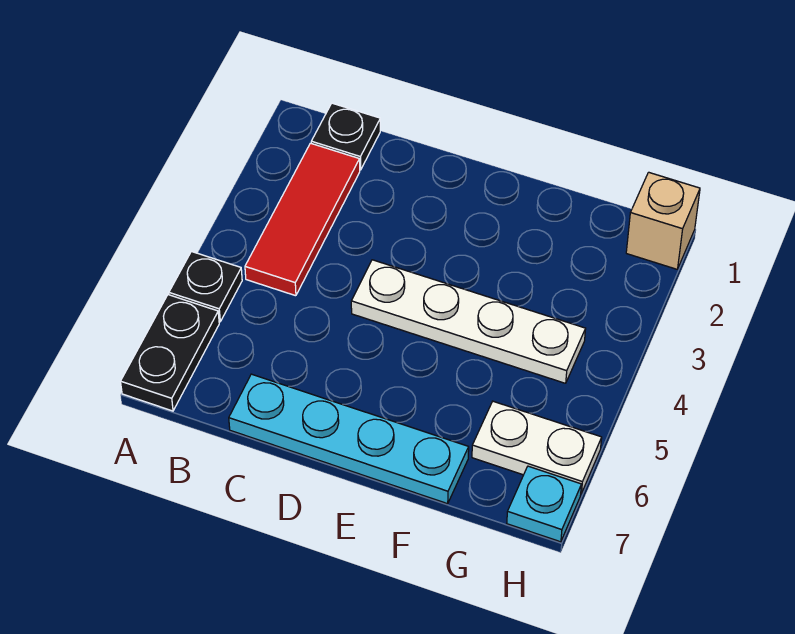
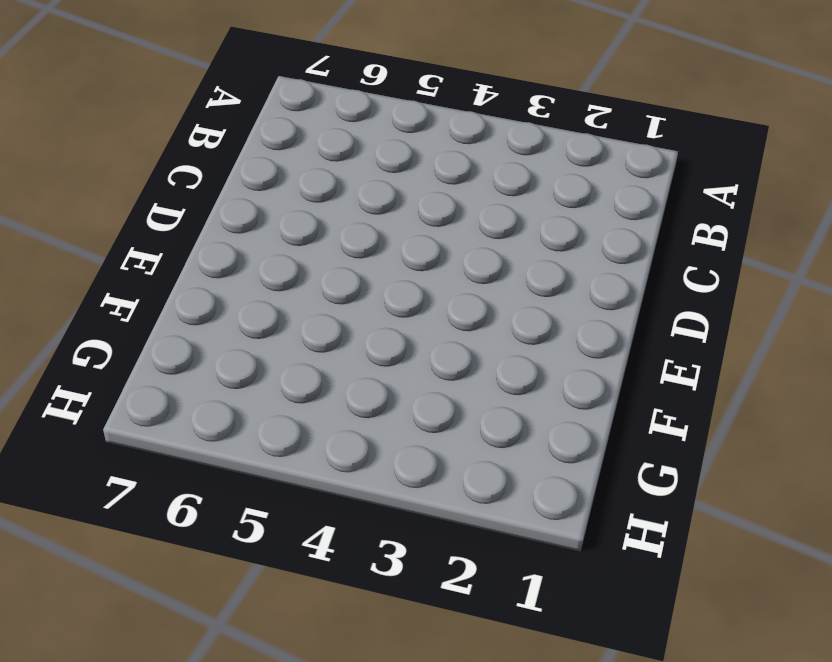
none -> black plate A5 level 1
none -> black plate A6:A7 level 1

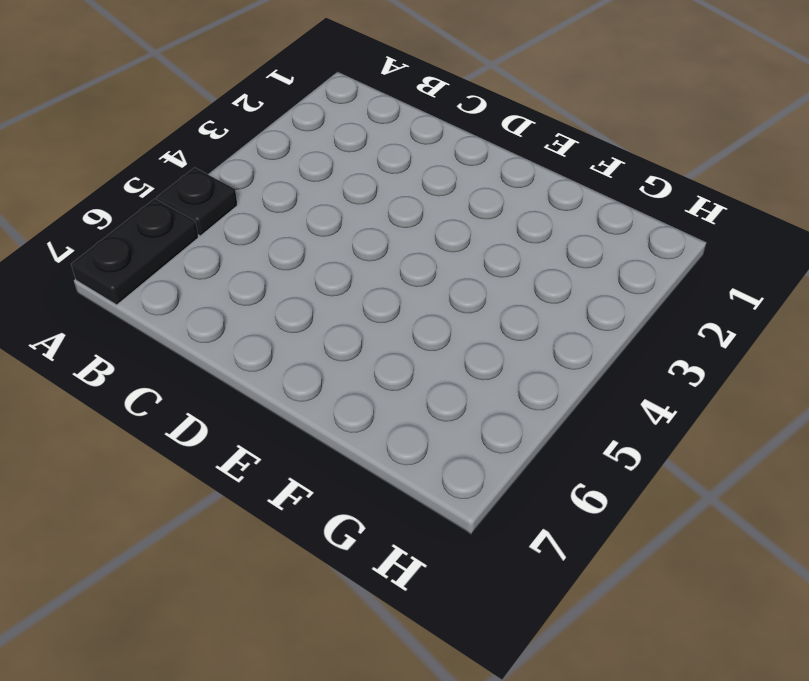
none -> black plate B1 level 1
none -> red tile B2:B4 level 1

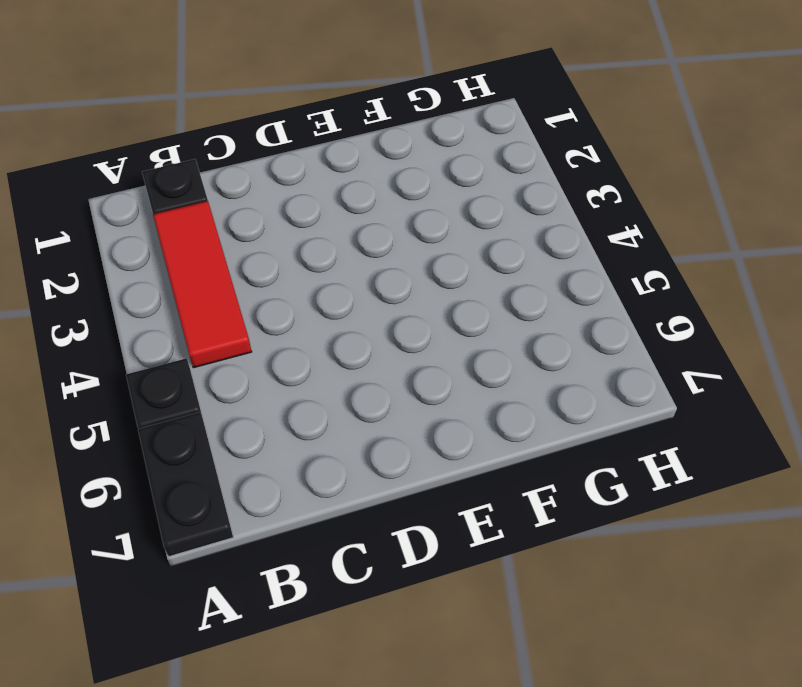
none -> cyan plate C7:F7 level 1
none -> white plate D4:G4 level 1

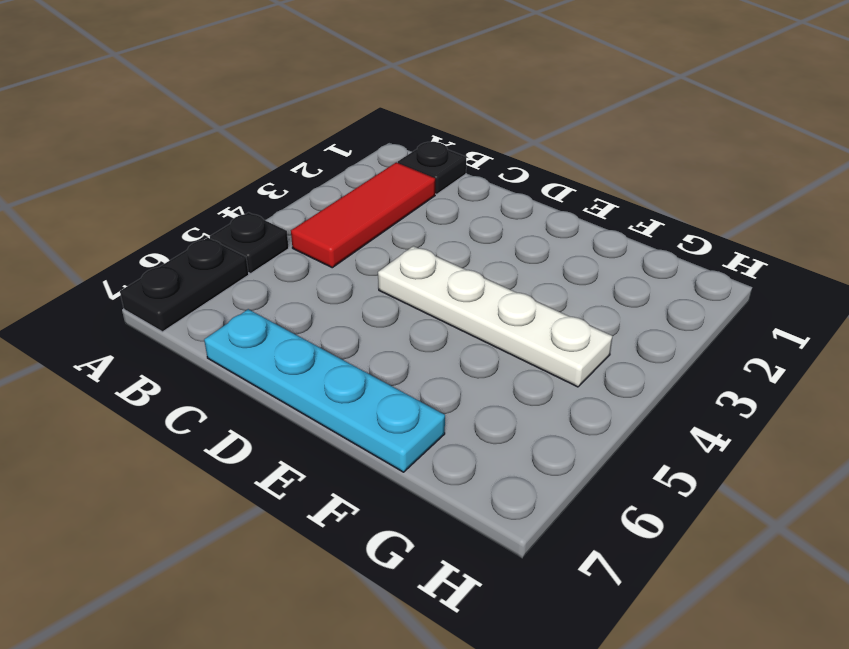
none -> white plate G6:H6 level 1
none -> tan brick H1 level 1

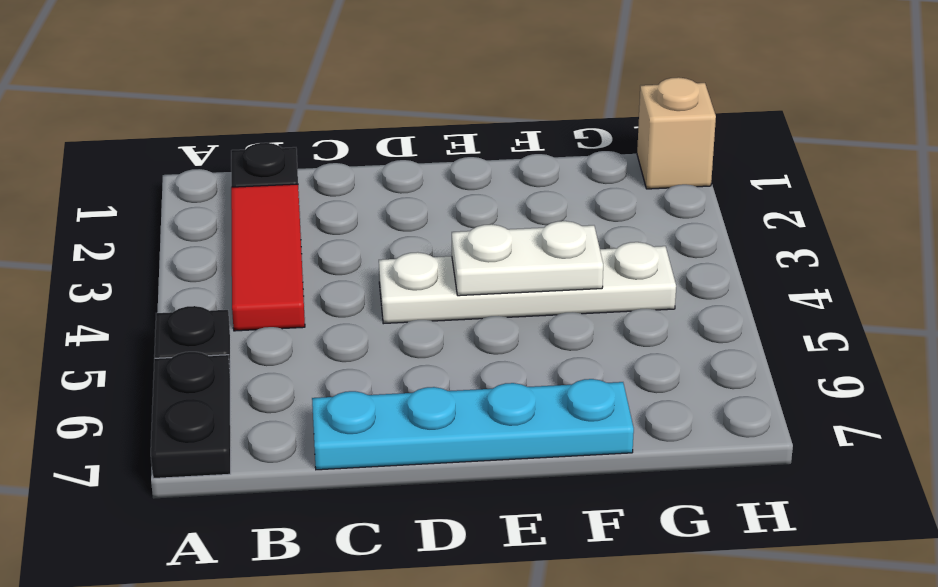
white plate E4:F4 level 2 -> white plate G6:H6 level 1
none -> cyan plate H7 level 1

